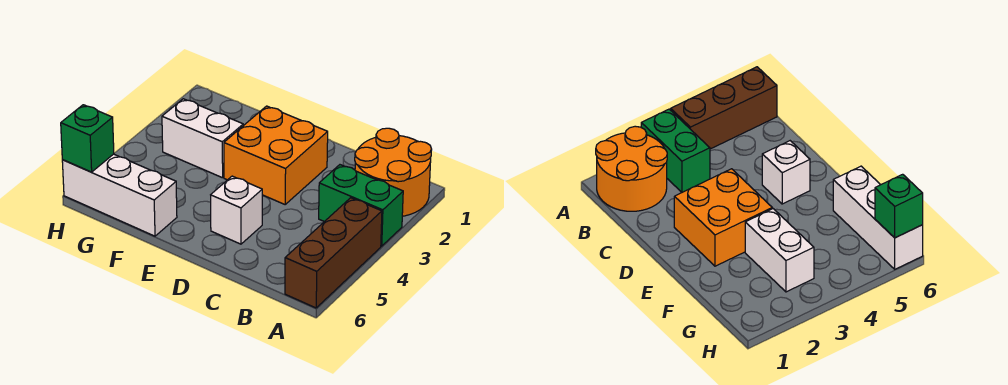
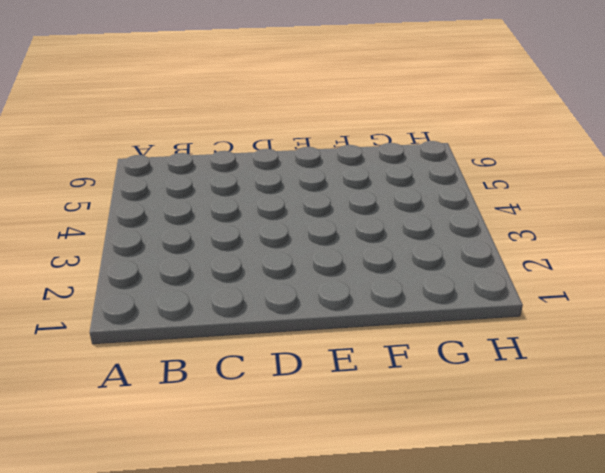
none -> orange round brick A1:B2 level 1
none -> green brick A3:B3 level 1

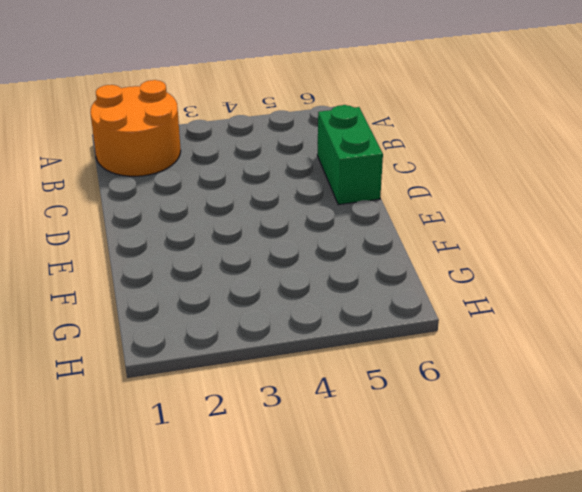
green brick C6:D6 level 1 -> green brick A3:B3 level 1
none -> brown brick A4:A6 level 1
none -> orange brick D2:E3 level 1

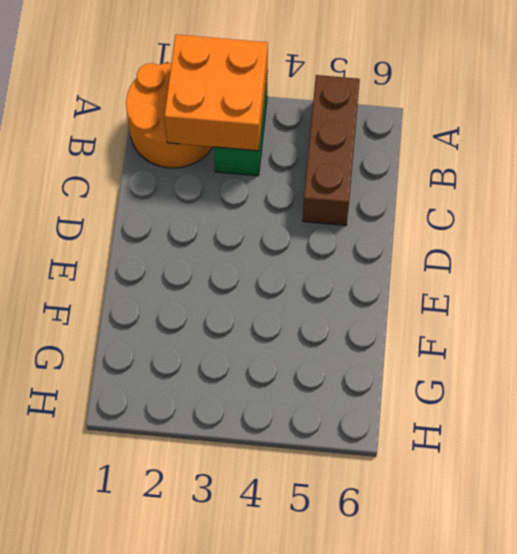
orange brick A2:B3 level 2 -> orange brick D2:E3 level 1
brown brick A5:C5 level 1 -> brown brick A4:A6 level 1
none -> white brick D5 level 1
none -> white brick F3:G3 level 1

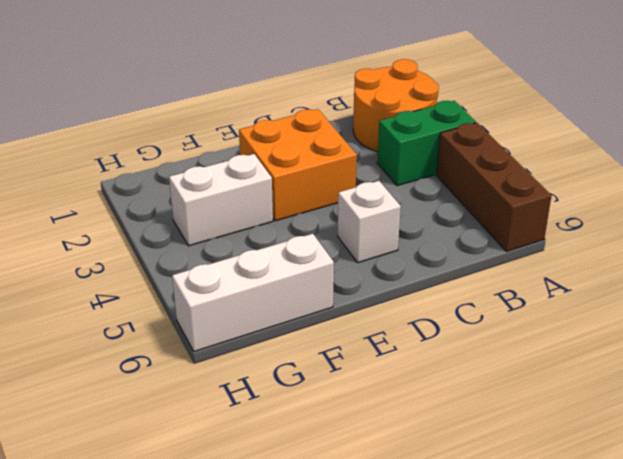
none -> green brick H6 level 2

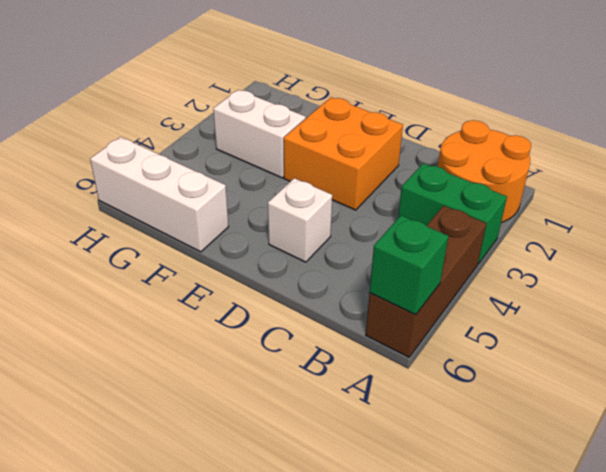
green brick A6 level 2 -> green brick H6 level 2

